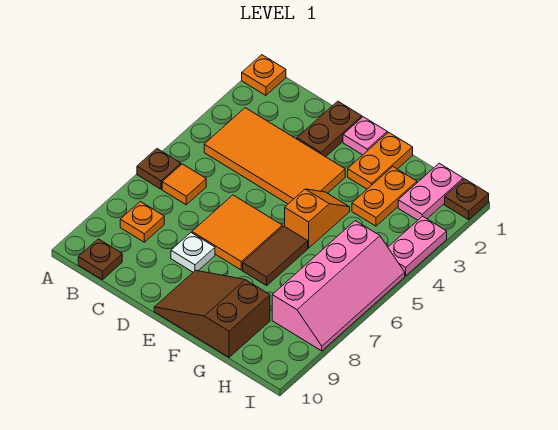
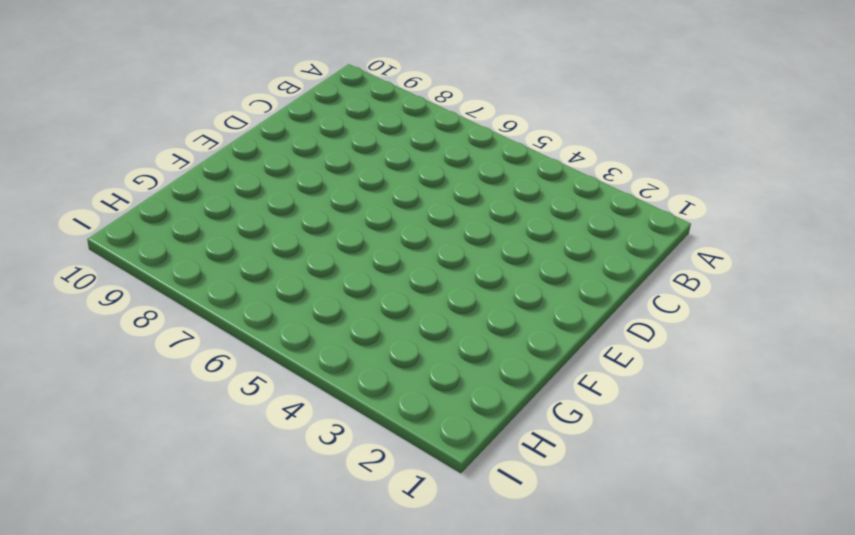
none -> orange plate A1 level 1
none -> brown plate A6 level 1
none -> orange tile B3:E4 level 1

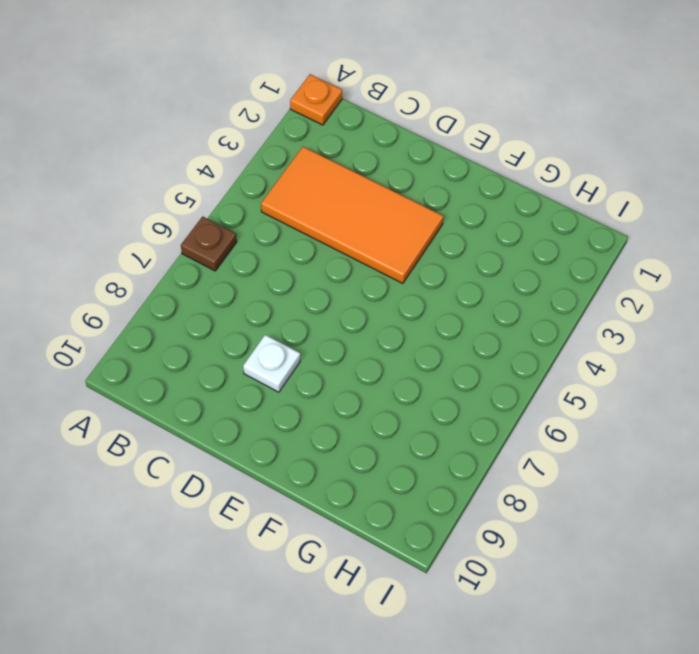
none -> orange tile B6 level 1
none -> orange plate B8 level 1
none -> brown plate B10 level 1

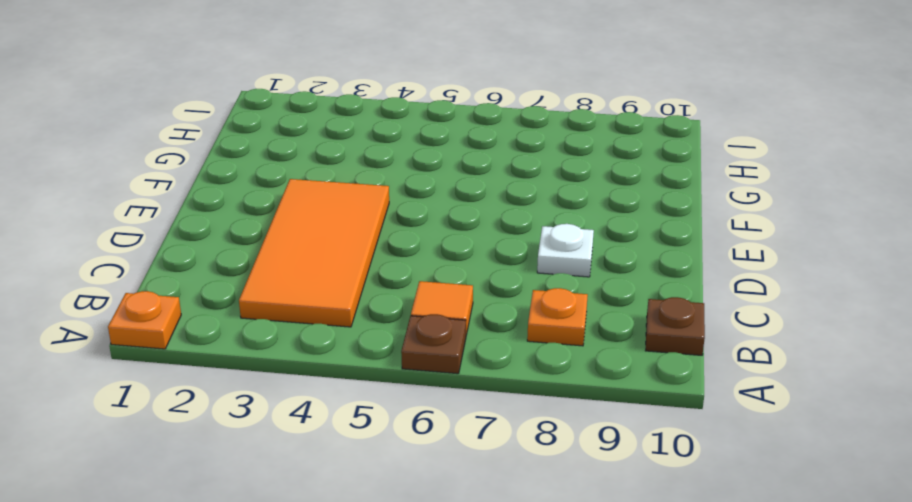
none -> brown plate D1:D2 level 1
none -> orange tile D6:E7 level 1
none -> pink plate E1 level 1

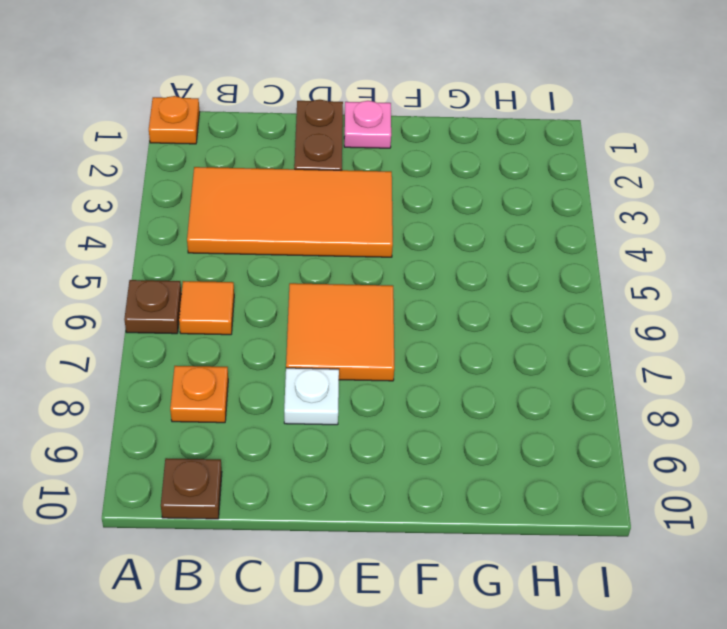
none -> brown slope E9:G10 level 1 top G
none -> orange plate F1:F2 level 1
none -> orange slope F4:F5 level 1 top 5

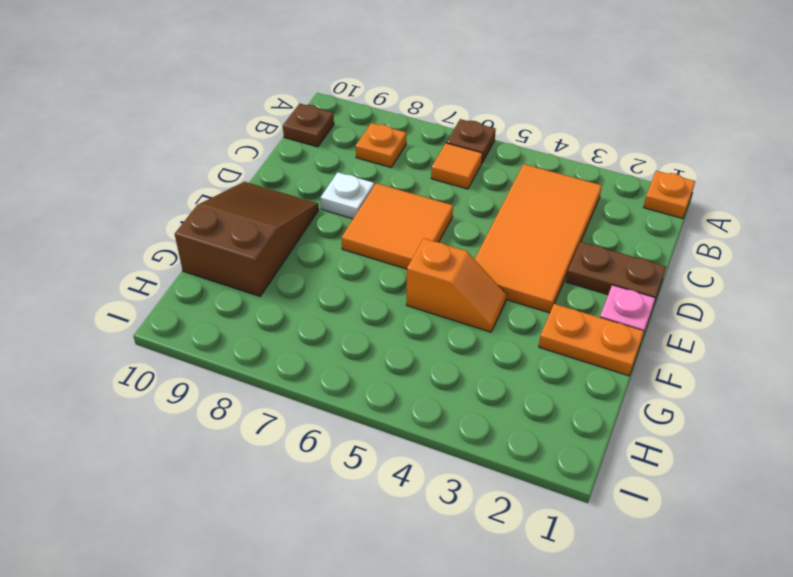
none -> brown tile F6:F7 level 1
none -> orange plate G2:G3 level 1
none -> pink plate H1:H2 level 1

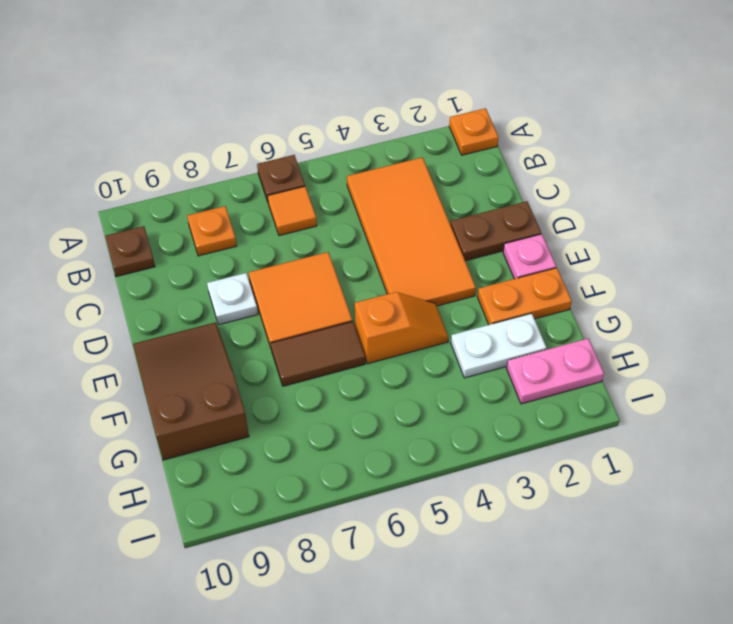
white plate G2:G3 level 1 -> orange plate G2:G3 level 1
none -> pink slope H5:I8 level 1 top H
none -> brown plate I1 level 1
none -> pink plate I3:I4 level 1

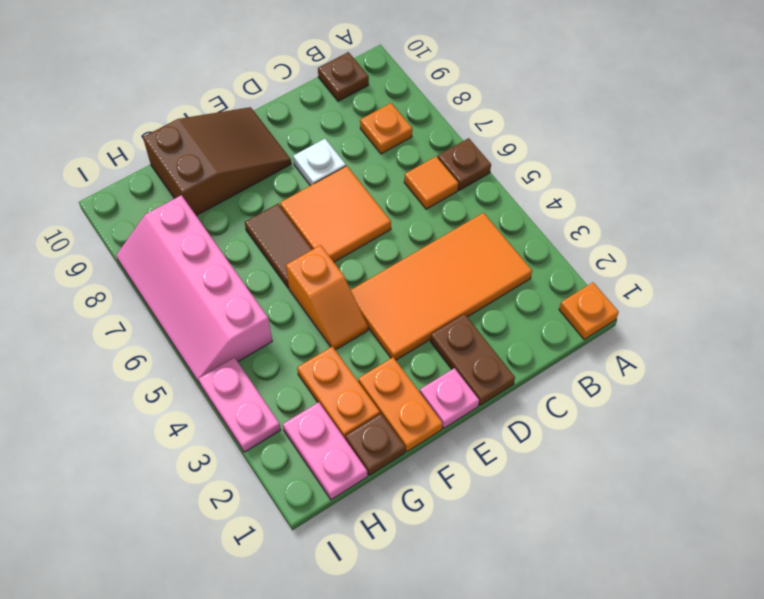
brown plate G1 level 1 -> brown plate I1 level 1

